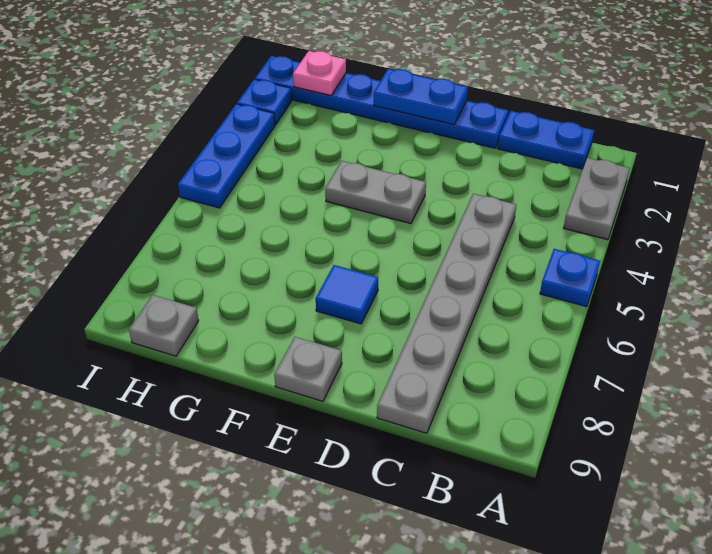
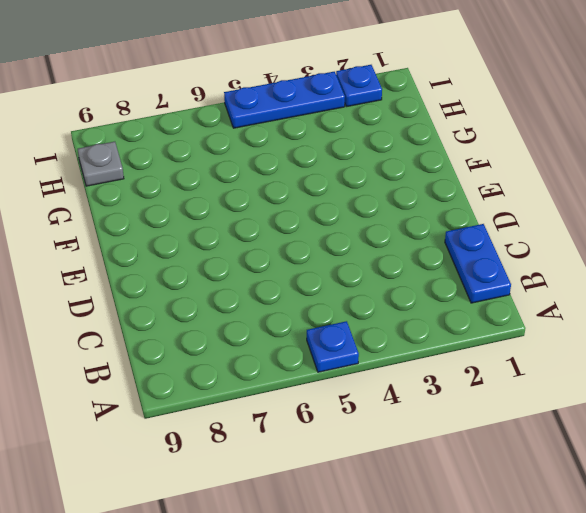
none -> grey plate A2:A3 level 1
none -> grey plate C4:C9 level 1
none -> blue plate D1:I1 level 1

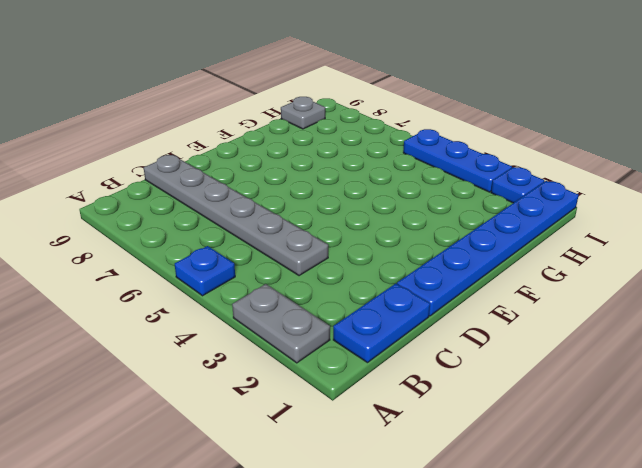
none -> grey plate E4:F4 level 1
none -> blue tile E7 level 1
none -> grey plate E9 level 1

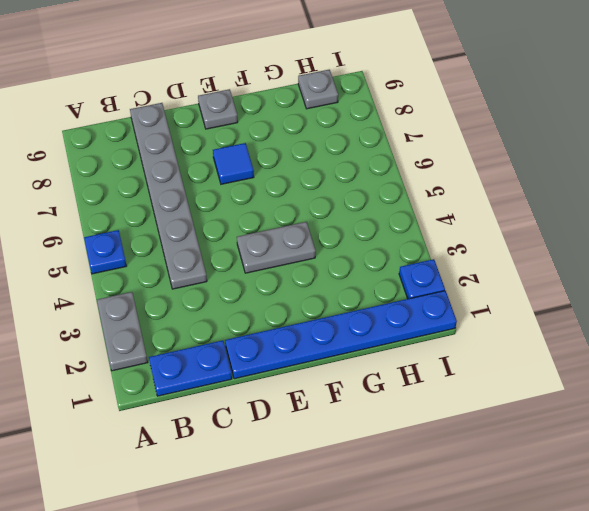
none -> blue plate I3:I5 level 1
none -> blue plate E1:F1 level 2
none -> pink plate H1 level 2

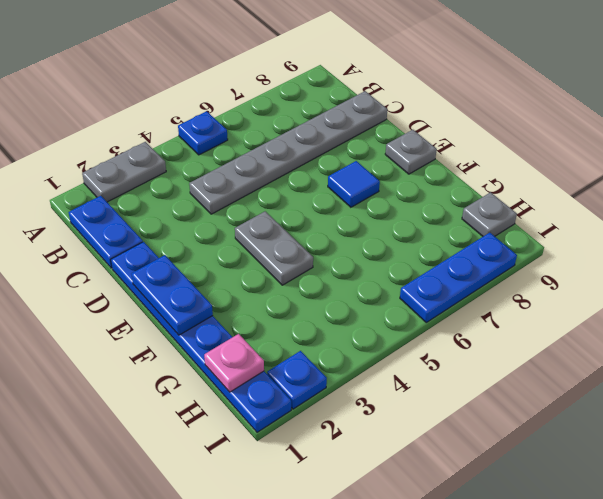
blue plate I6:I8 level 1 -> blue plate I3:I5 level 1

